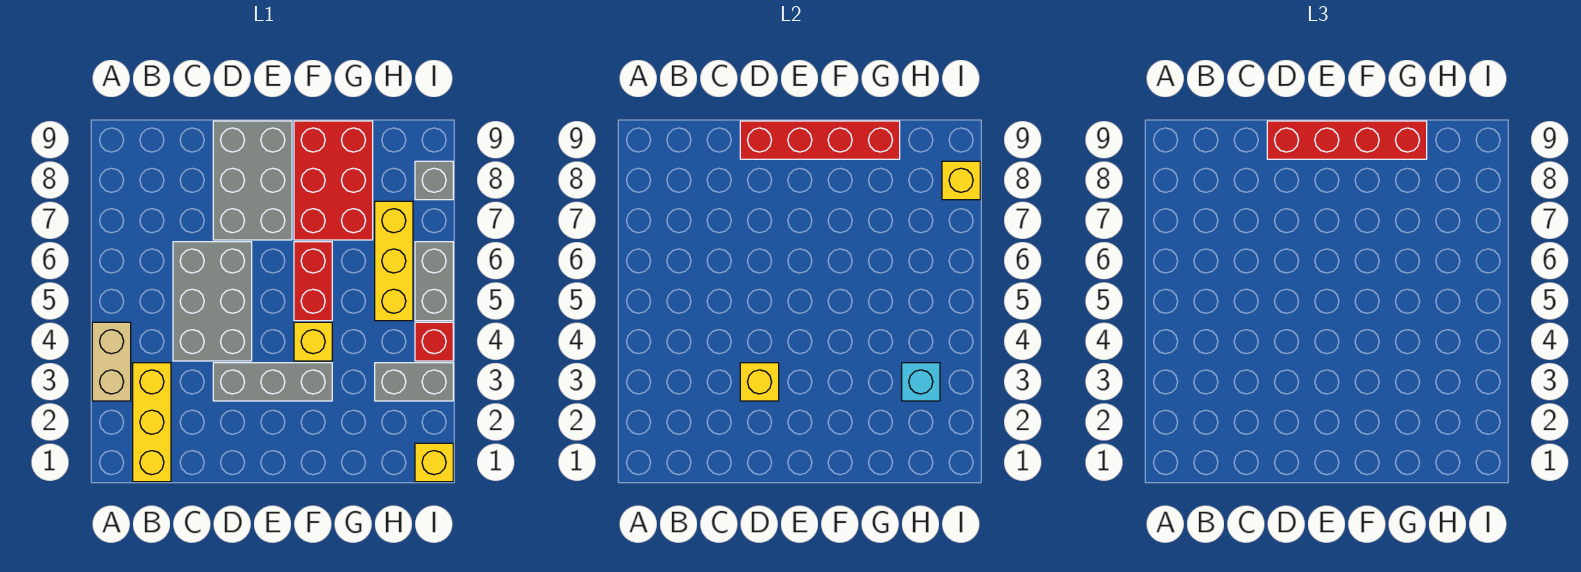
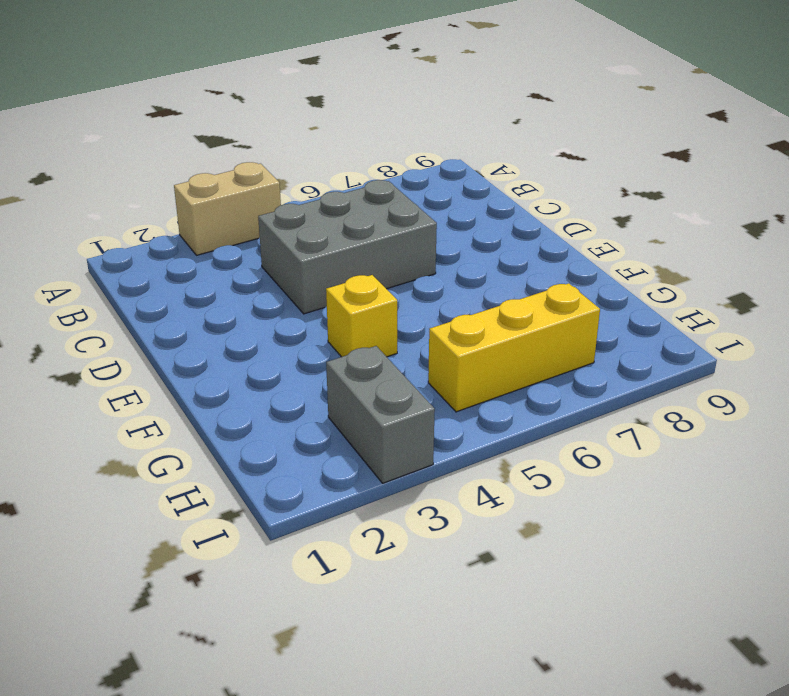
none -> yellow brick B1:B3 level 1
none -> grey brick D3:F3 level 1
none -> grey brick D7:E9 level 1

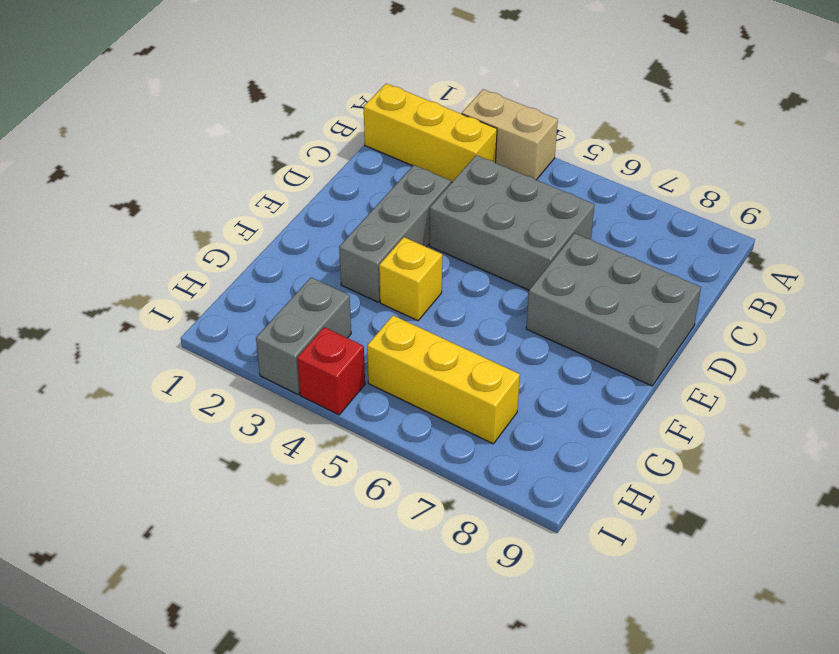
none -> red brick F5:F6 level 1
none -> red brick F7:G9 level 1
none -> yellow brick I1 level 1

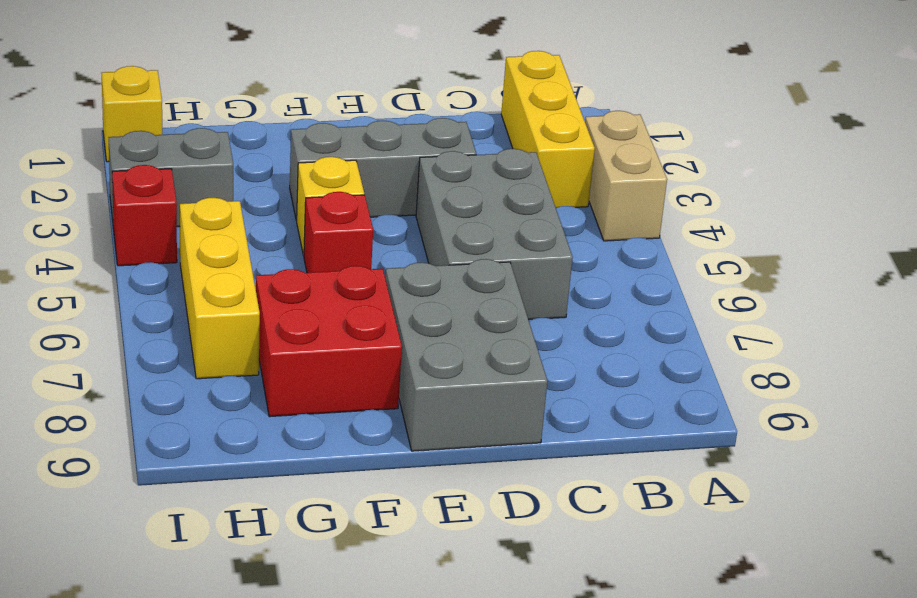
red brick F5 level 1 -> red brick F5:F6 level 1
red brick F7:G8 level 1 -> red brick F7:G9 level 1
none -> grey brick I5:I6 level 1
none -> grey brick I8 level 1
none -> yellow brick D3 level 2

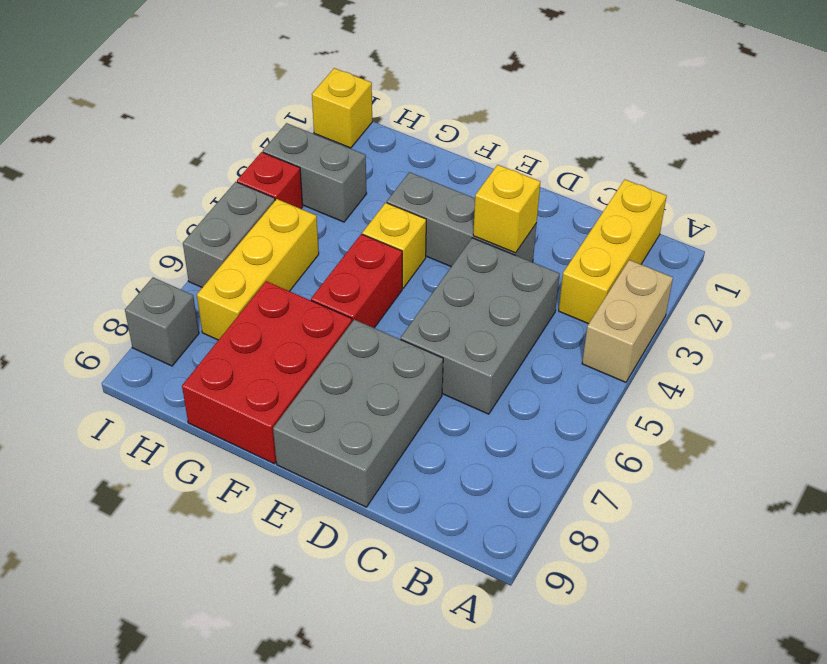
none -> red brick D9:G9 level 2
none -> cyan brick H3 level 2
none -> yellow brick I8 level 2

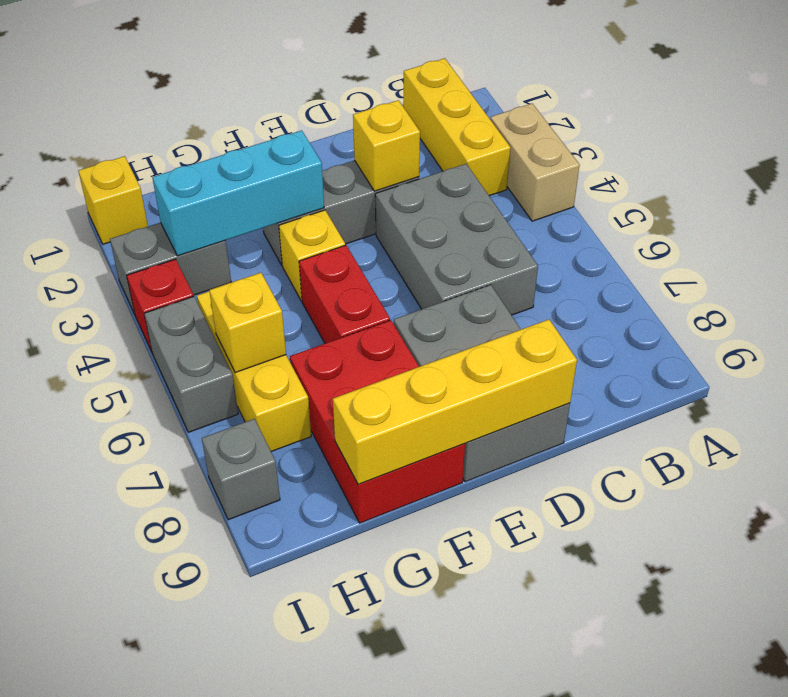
yellow brick D9:G9 level 2 -> red brick D9:G9 level 2
cyan brick F3:H3 level 2 -> cyan brick H3 level 2
yellow brick H6 level 2 -> yellow brick I8 level 2
none -> red brick D9:G9 level 3

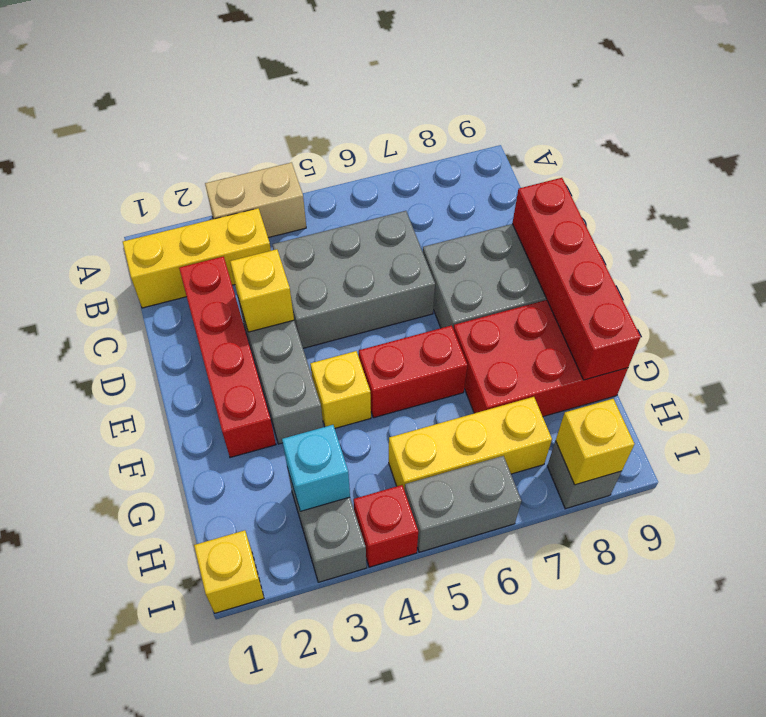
red brick C2:F2 level 1 -> red brick D9:G9 level 3

